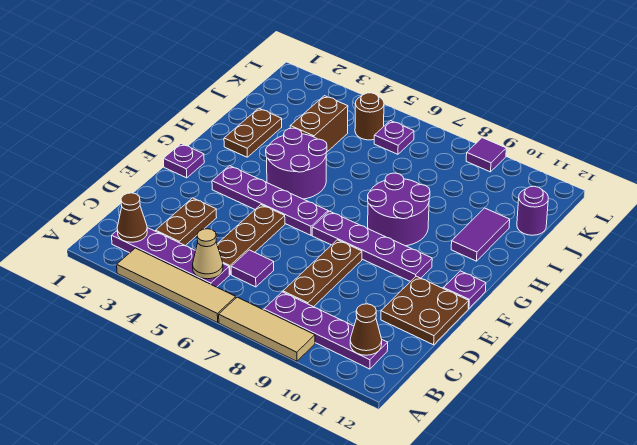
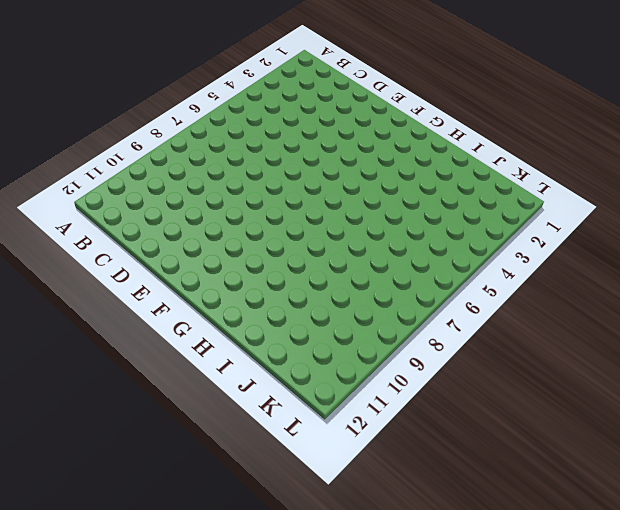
none -> tan tile A3:A6 level 1
none -> tan tile A7:A9 level 1
none -> purple plate B2:B5 level 1

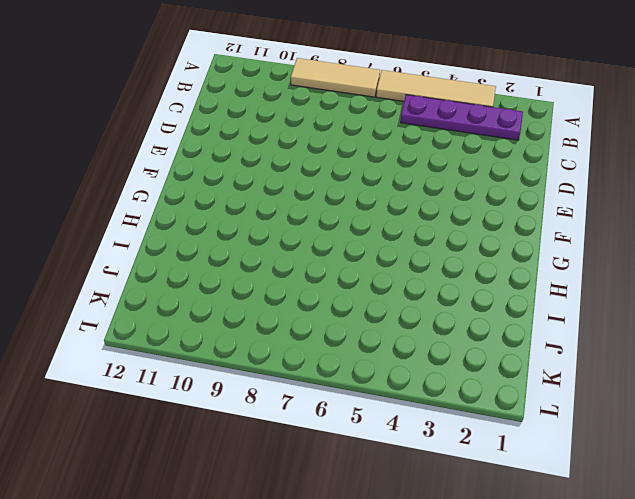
none -> purple plate B8:B11 level 1
none -> brown plate C3:D3 level 1
none -> brown plate C5:E5 level 1

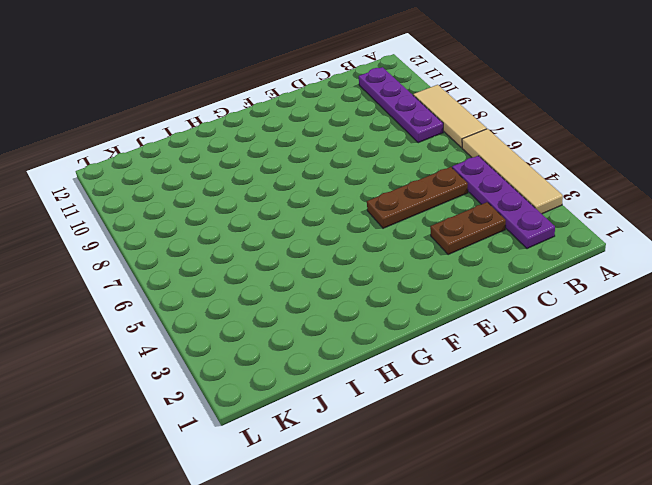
none -> purple tile C6 level 1
none -> brown plate C8:E8 level 1
none -> brown plate D11:E12 level 1

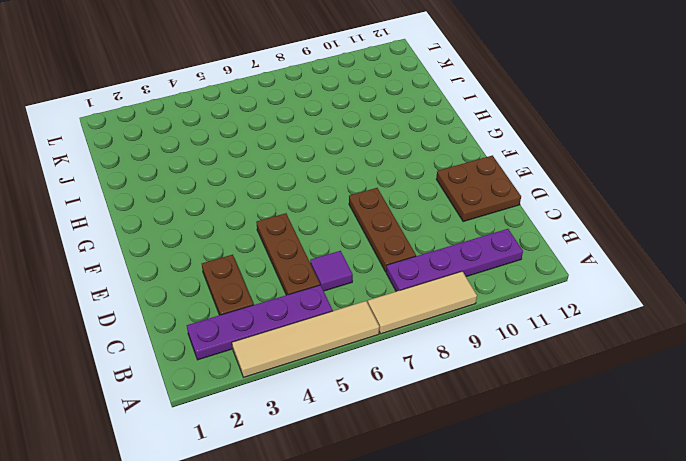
none -> purple plate F1 level 1
none -> purple plate F3:F6 level 1
none -> purple plate F7:F10 level 1

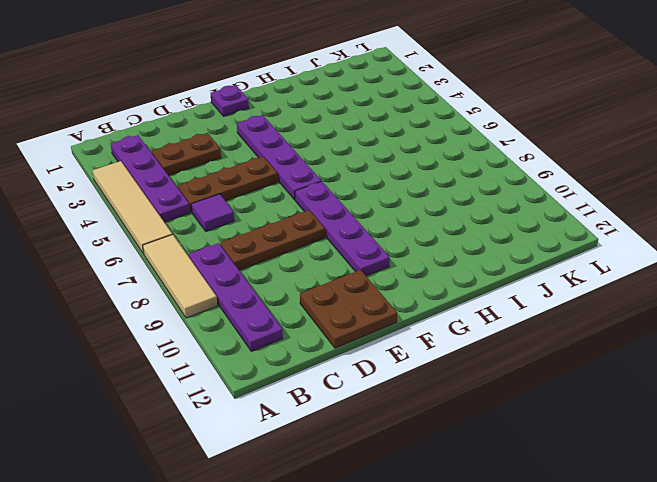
none -> purple plate F12 level 1
none -> purple round brick G4:H5 level 1
none -> purple round brick G8:H9 level 1

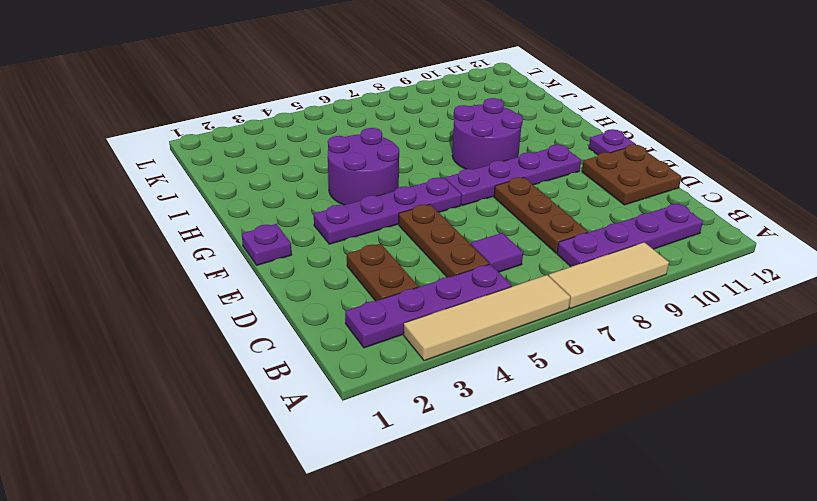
none -> brown plate H2:I2 level 1
none -> purple tile H11:I11 level 1
none -> brown brick I4:J4 level 1

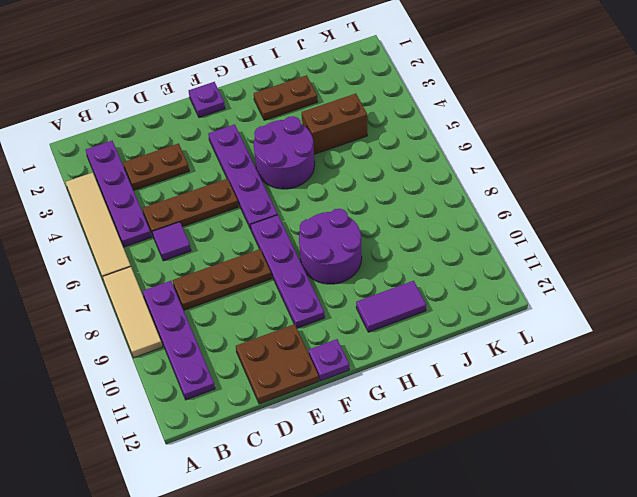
none -> purple round brick J12 level 1
none -> brown round brick K5 level 1
none -> purple plate K6 level 1

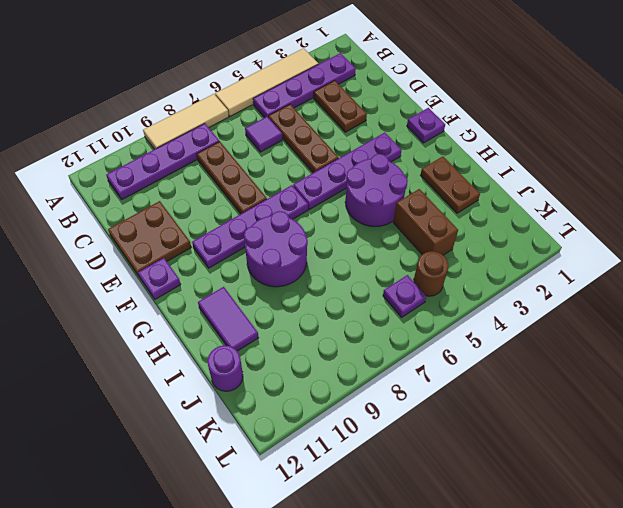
none -> purple tile L9 level 1
none -> brown cone B2 level 2
none -> tan cone B5 level 2

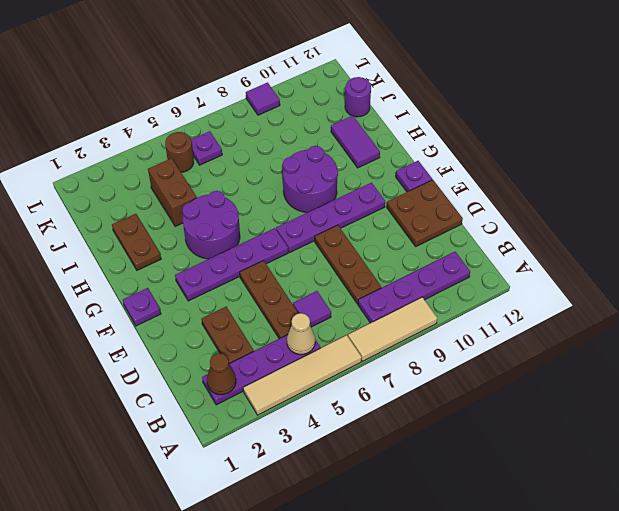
none -> brown cone B11 level 2

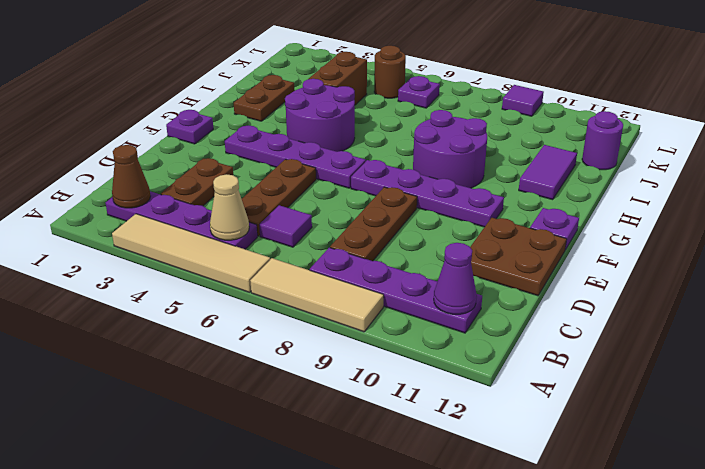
purple cone B11 level 2 -> brown cone B11 level 2

